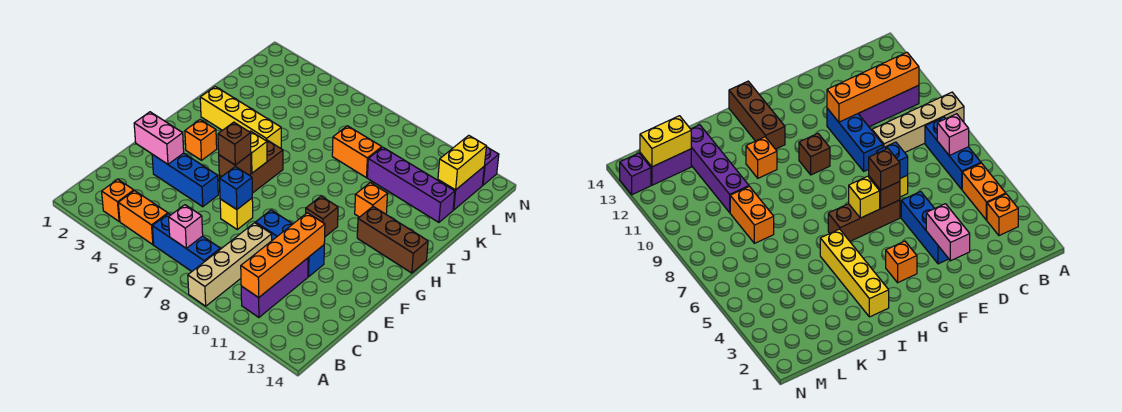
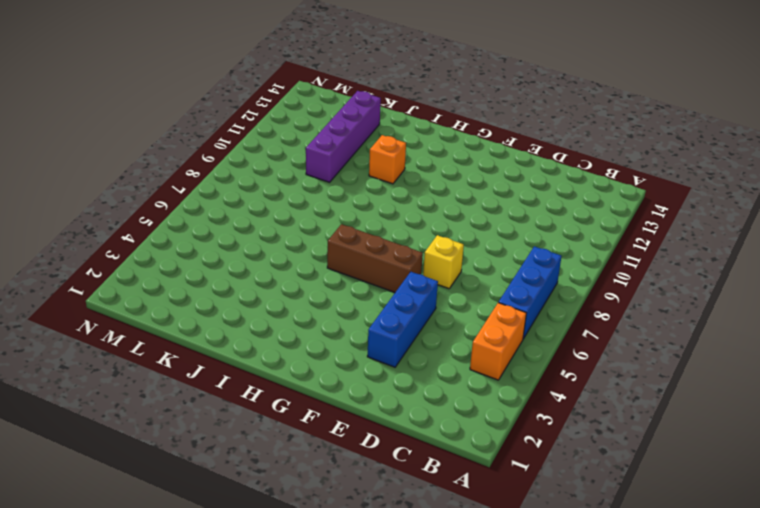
none -> tan brick A9:D9 level 1
none -> orange brick B3 level 1
none -> purple brick B11:D11 level 1

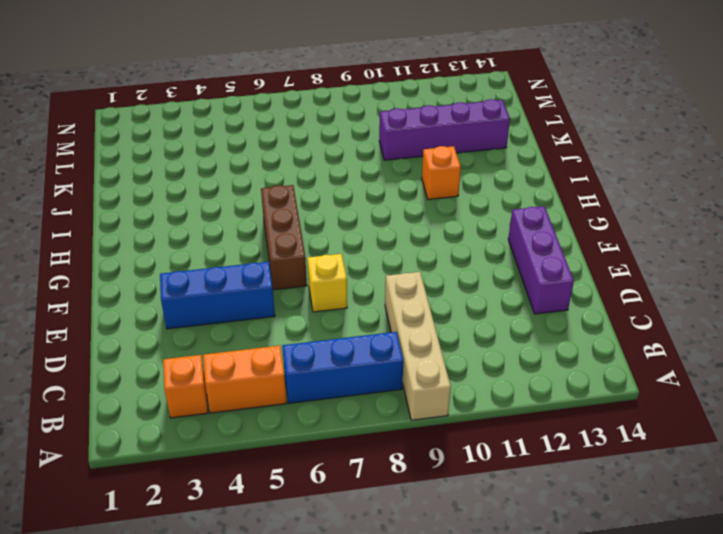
purple brick D13:F13 level 1 -> purple brick B11:D11 level 1
none -> blue brick E9:E11 level 1
none -> orange brick G3 level 1
none -> brown brick G10 level 1

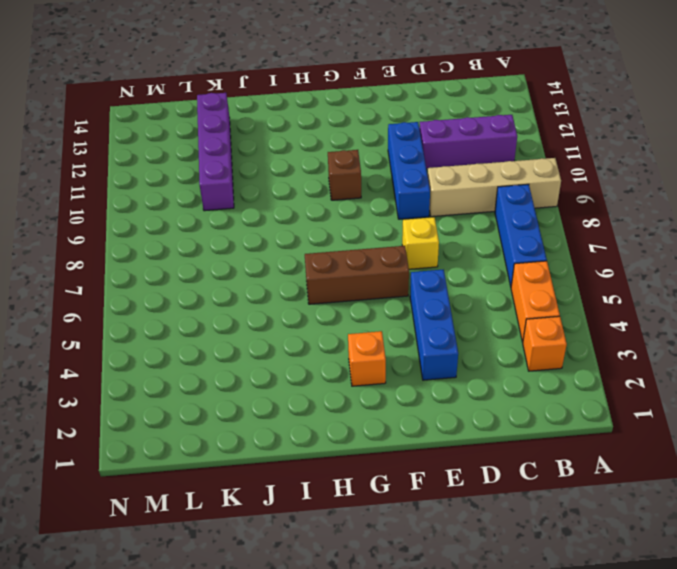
none -> brown brick H12:H14 level 1
none -> yellow brick I2:I5 level 1
none -> orange brick I11 level 1

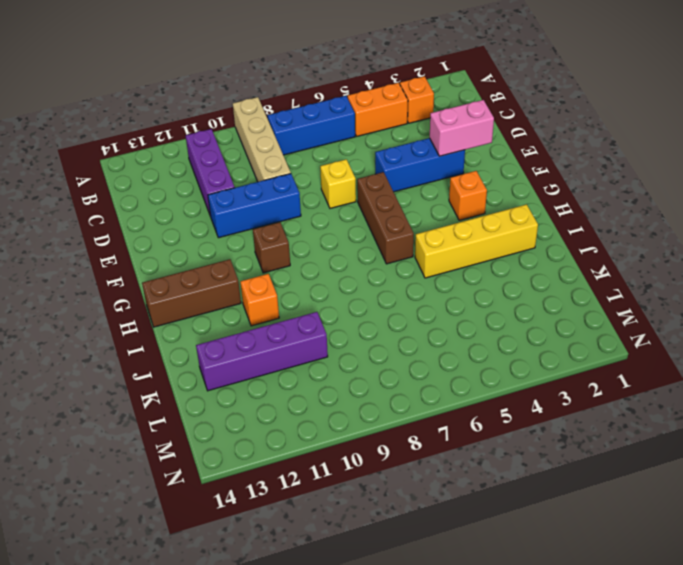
none -> orange brick K8:K9 level 1
none -> purple brick L13:M13 level 1
none -> purple brick N13 level 1

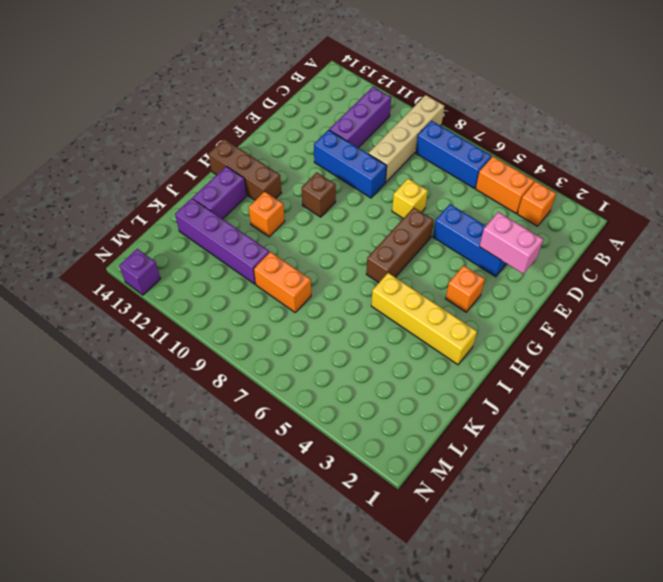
purple brick I13:J13 level 1 -> purple brick L13:M13 level 1
none -> pink brick B7 level 2
none -> orange brick B11:E11 level 2
none -> blue brick E7 level 2

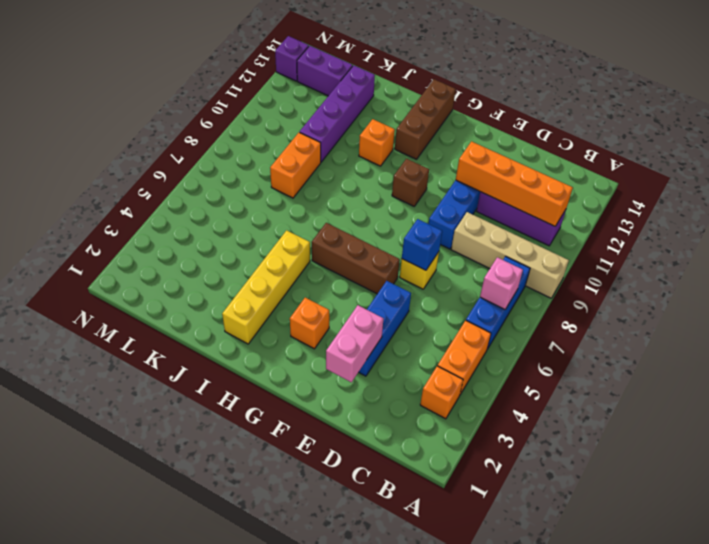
none -> brown brick F6 level 2
none -> yellow brick G6 level 2
none -> yellow brick L13:M13 level 2

